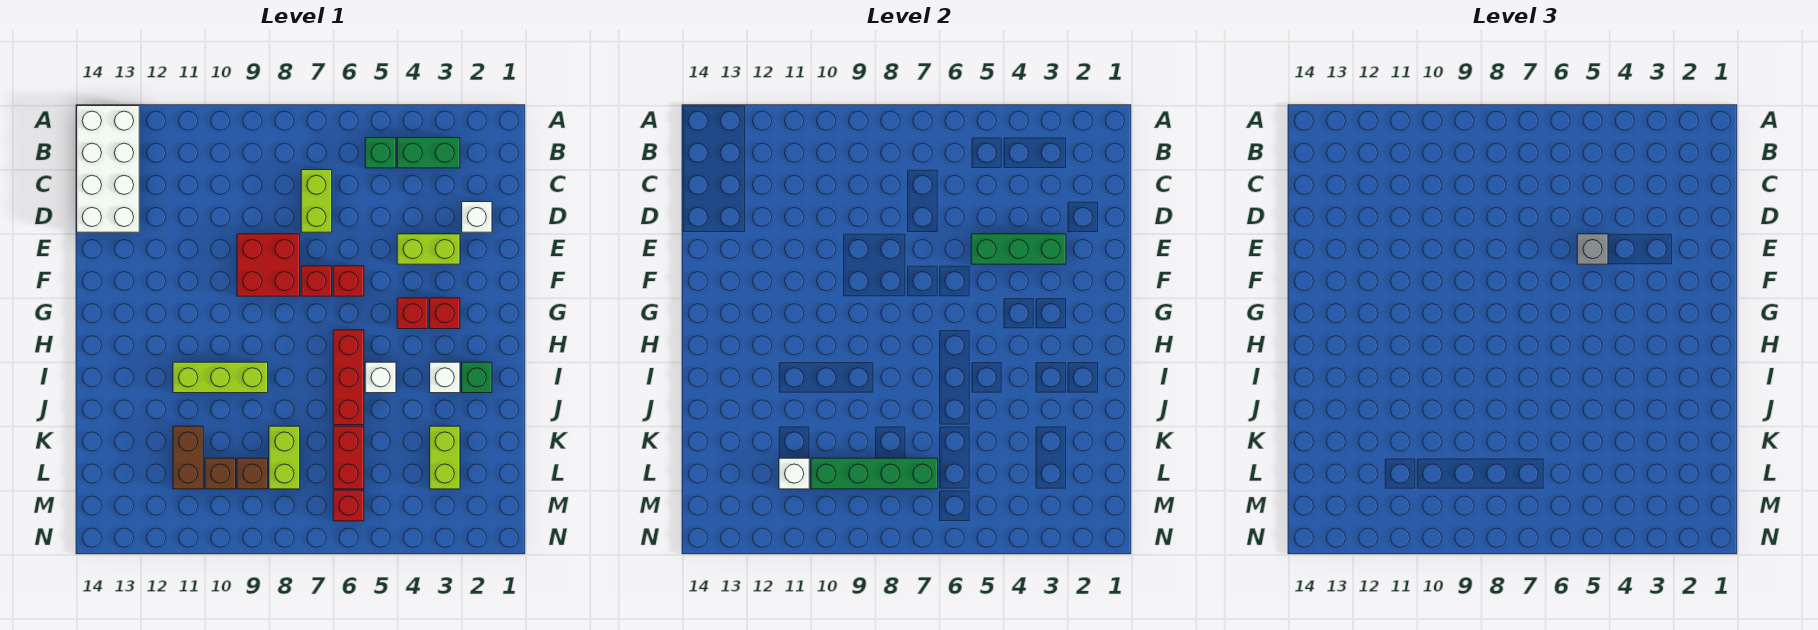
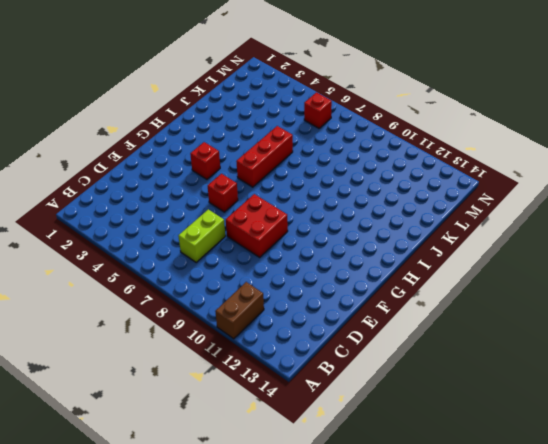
brown brick A11:B11 level 1 -> brown brick K11:L11 level 1
none -> white brick A13:D14 level 1
none -> green brick B3:B4 level 1
none -> green brick B5 level 1

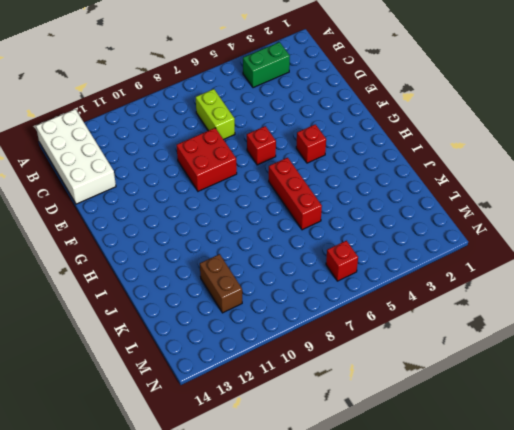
none -> green brick B5 level 1
none -> white brick D2 level 1
none -> lime brick E3:E4 level 1

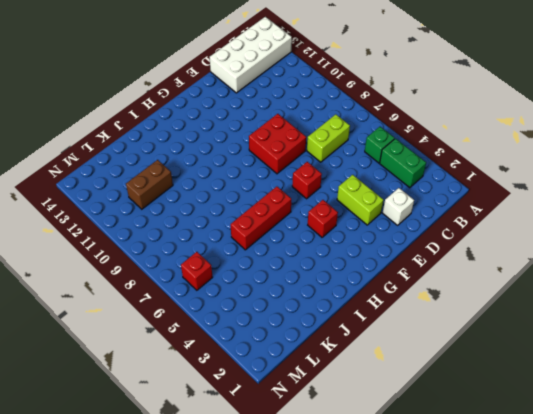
none -> red brick F7 level 1
none -> red brick G3 level 1
none -> green brick I2 level 1

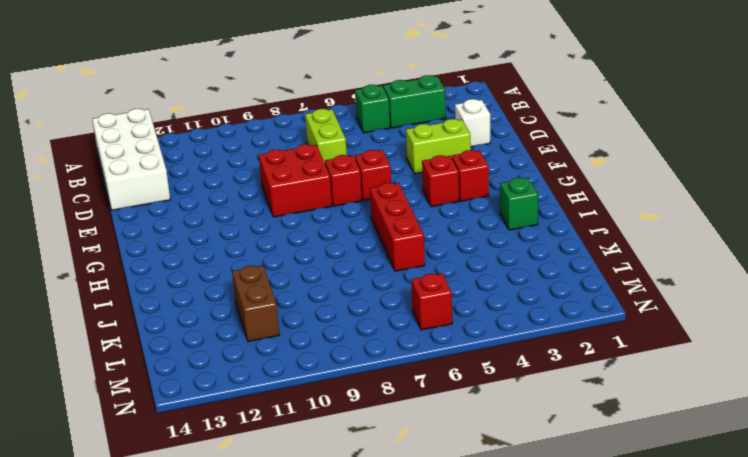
none -> white brick I3 level 1
none -> white brick I5 level 1
none -> lime brick I9:I11 level 1

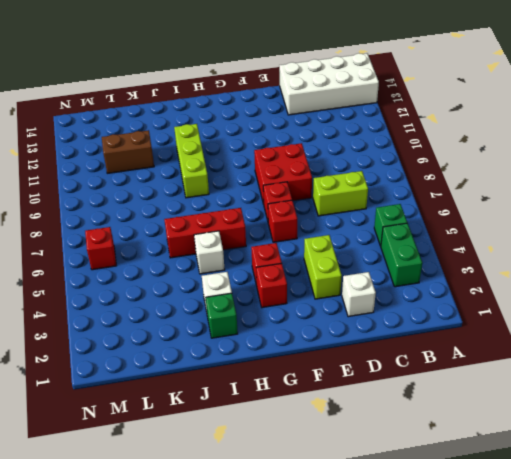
none -> lime brick K3:L3 level 1
none -> red brick K6:L6 level 1
none -> lime brick K8:L8 level 1

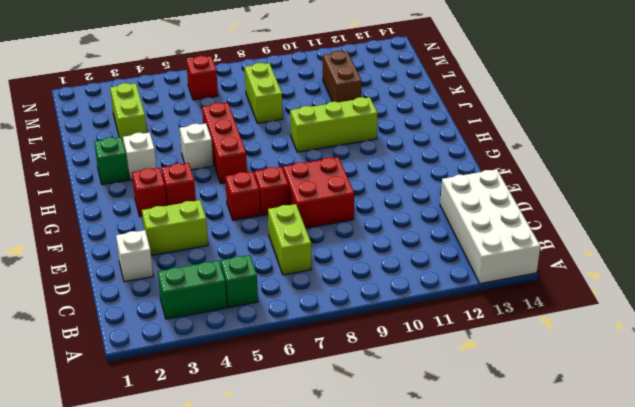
none -> red brick K6:L6 level 1
none -> brown brick L9 level 1
none -> brown brick L10 level 1

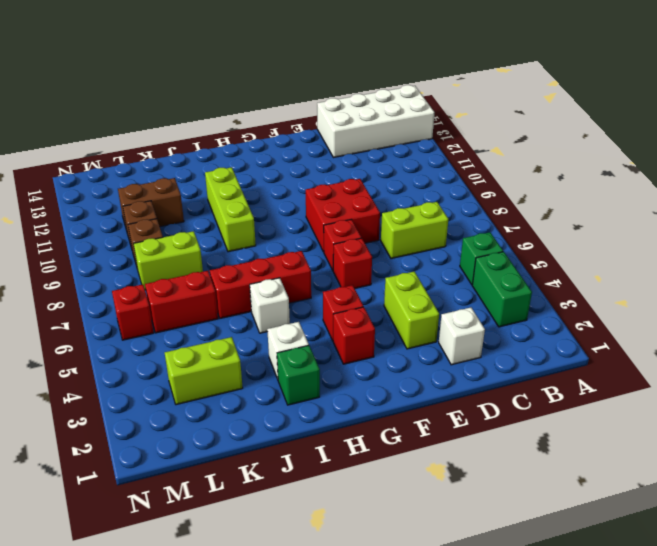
none -> green brick E3:E5 level 2
none -> green brick L7:L10 level 2
none -> white brick L11 level 2

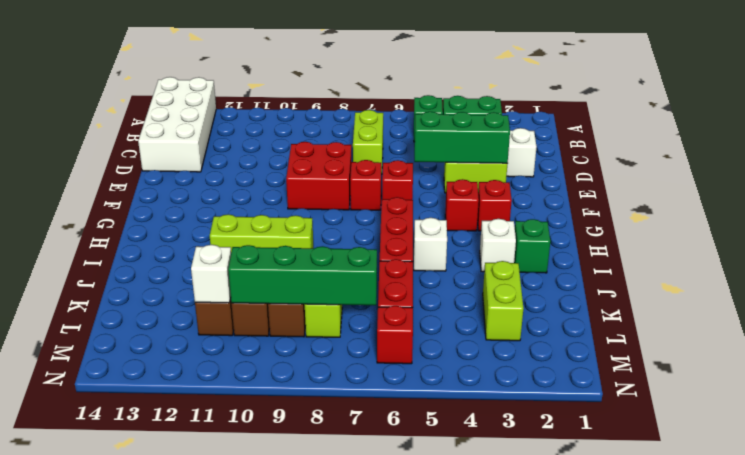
none -> grey brick E5 level 3

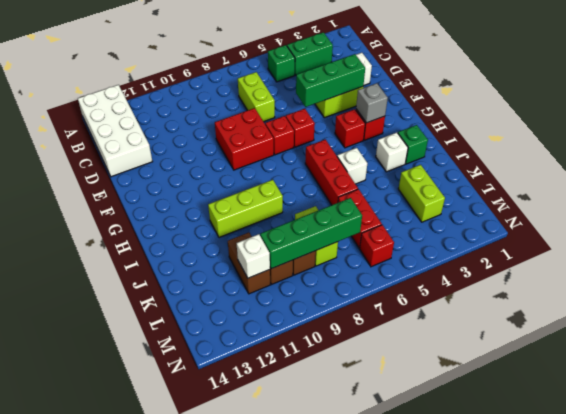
grey brick G3 level 2 -> grey brick E5 level 3

